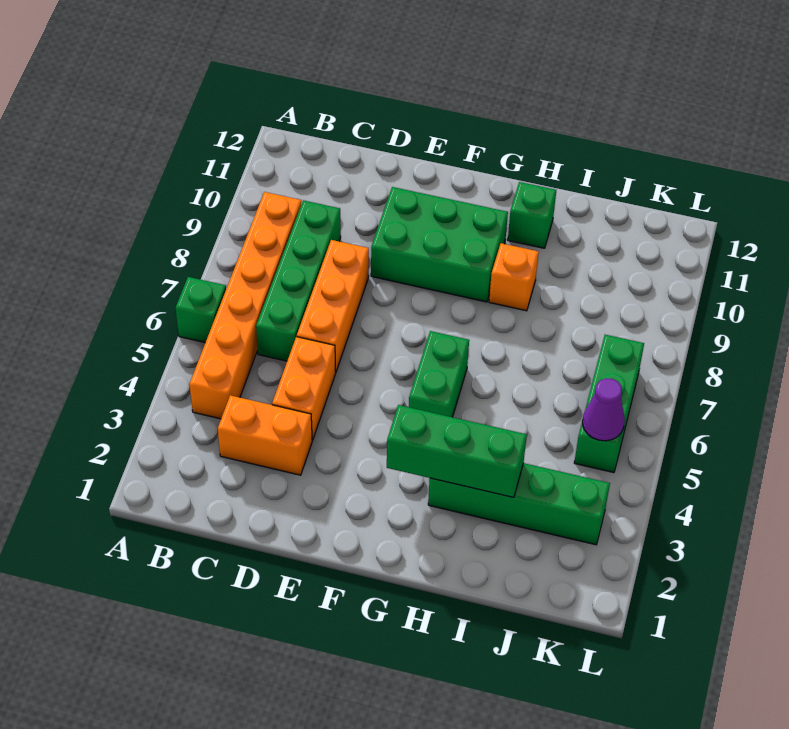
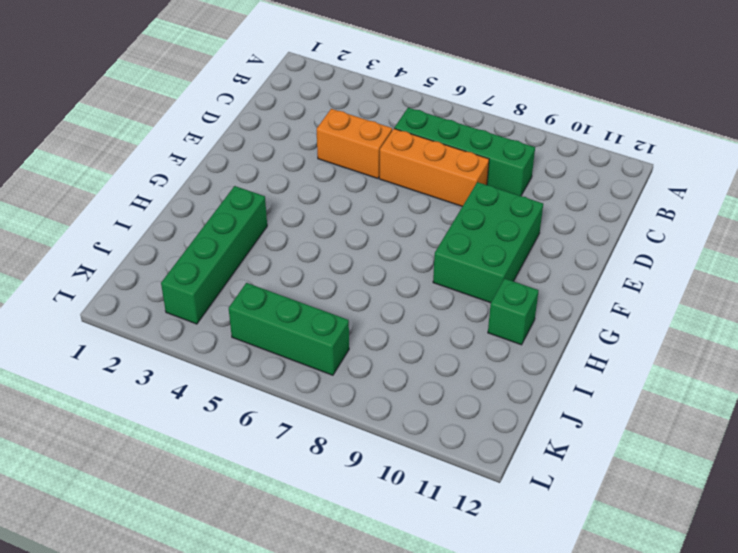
none -> green brick A6 level 1
none -> orange brick B4:B9 level 1
none -> orange brick C3:D3 level 1

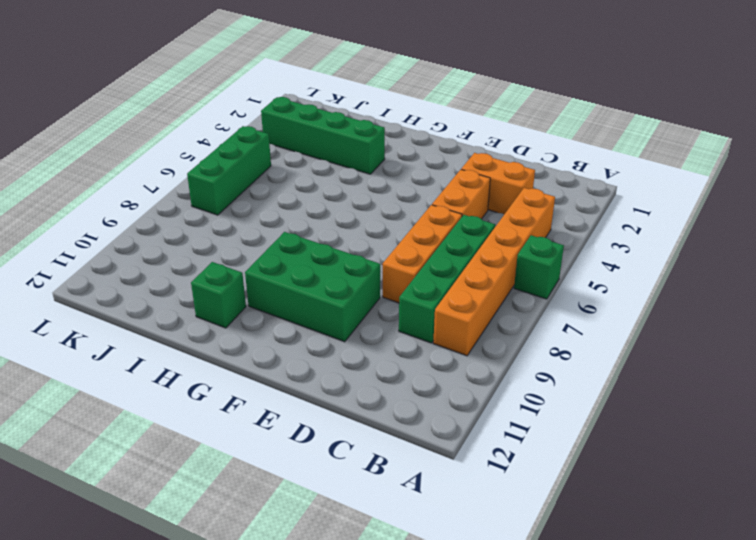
none -> green brick G5:G6 level 1
none -> orange brick H9 level 1
none -> green brick G3:I3 level 2

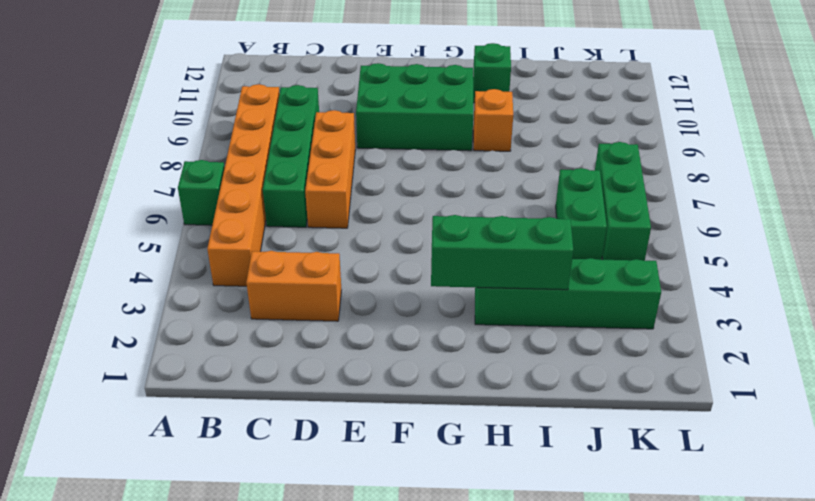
green brick J5:J6 level 1 -> green brick G5:G6 level 1
none -> orange brick D4:D5 level 1
none -> purple cone K5 level 2

